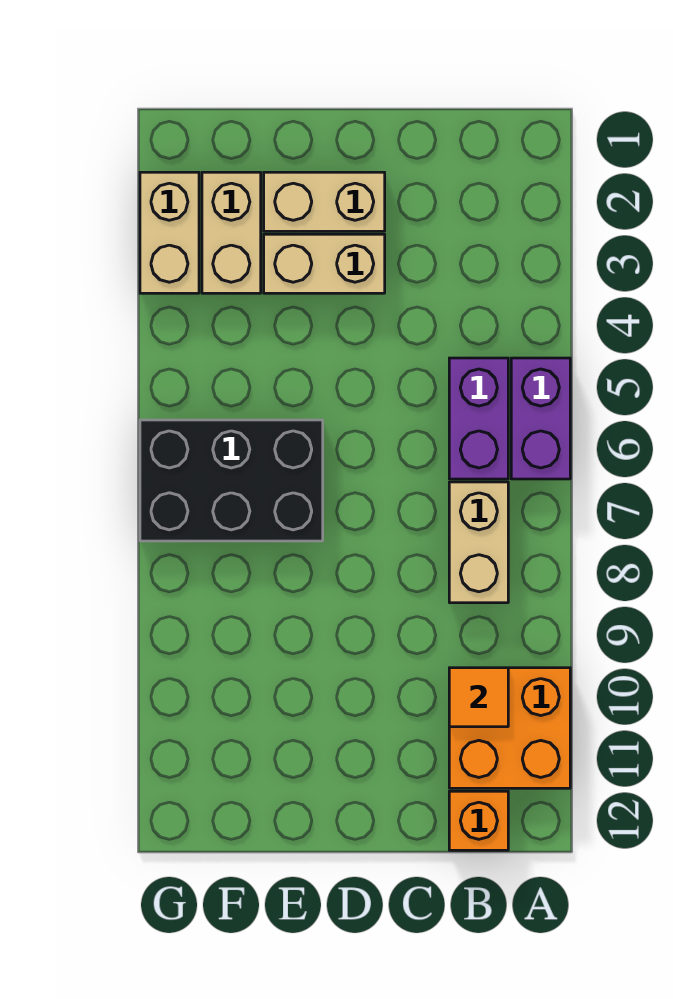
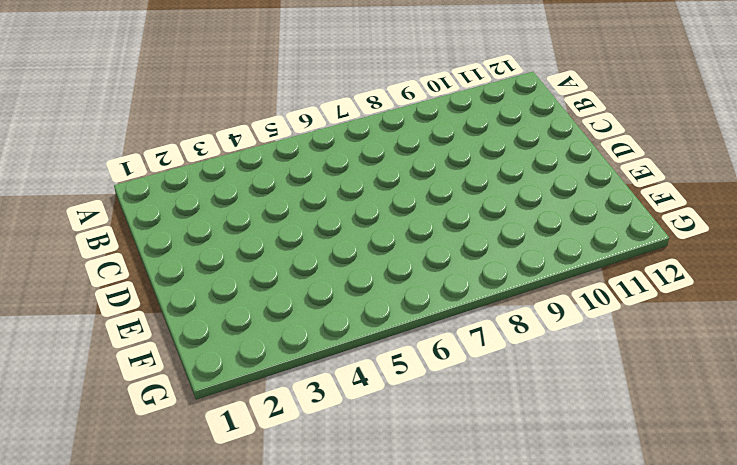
none -> purple brick A5:A6 level 1
none -> orange brick A10:B11 level 1

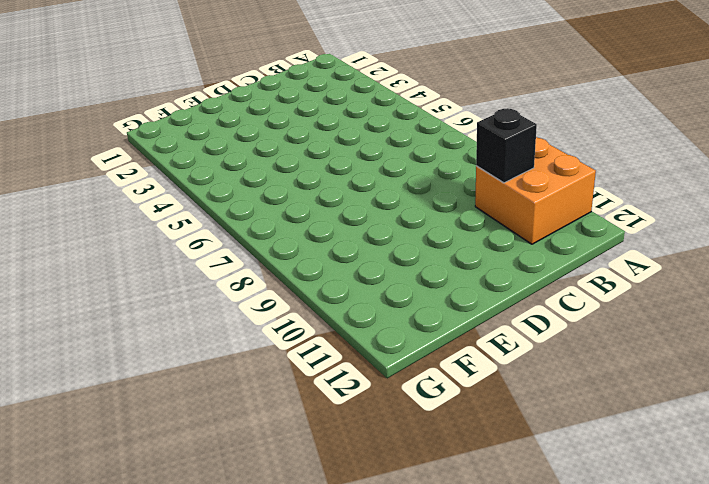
black brick B10 level 2 -> orange tile B10 level 2
none -> purple brick A5:A6 level 1
none -> purple brick B5:B6 level 1

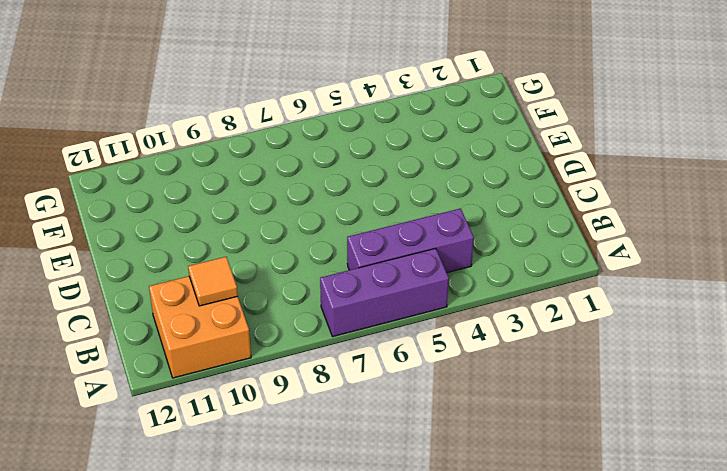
purple brick A5:A7 level 1 -> purple brick A5:A6 level 1
purple brick B4:B6 level 1 -> purple brick B5:B6 level 1
none -> tan brick B7:B8 level 1
none -> orange brick B12 level 1

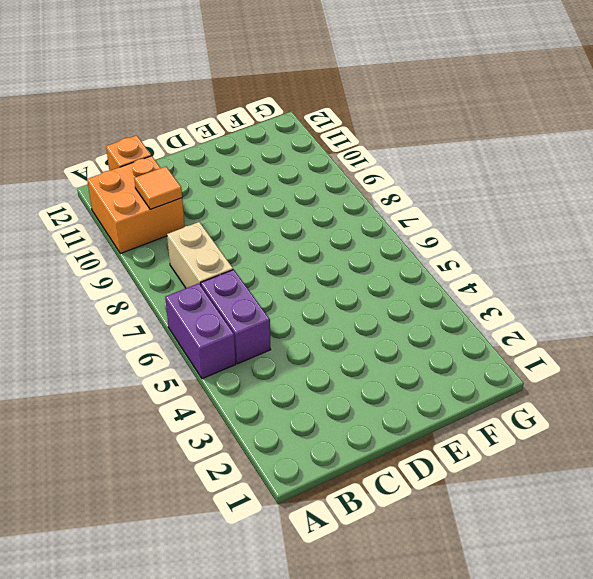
none -> tan brick D2:E2 level 1
none -> tan brick D3:E3 level 1

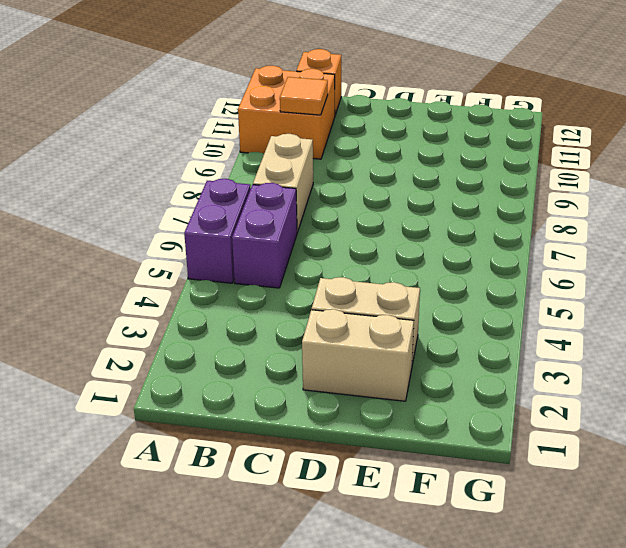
none -> black brick E6:G7 level 1
none -> tan brick F2:F3 level 1

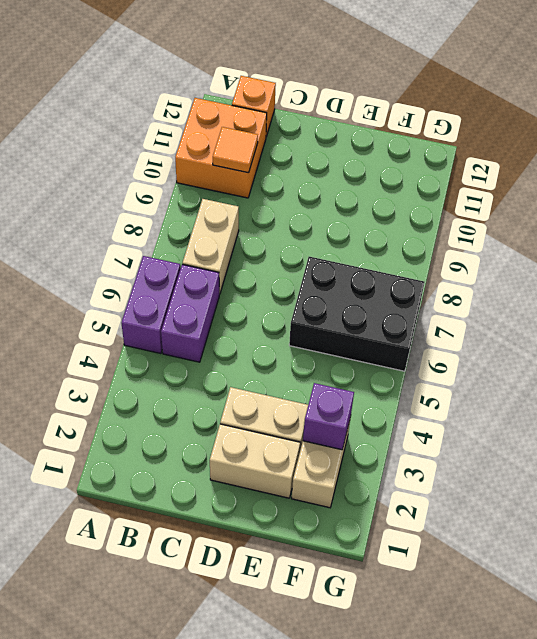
purple brick F3 level 2 -> none
none -> tan brick G2:G3 level 1

